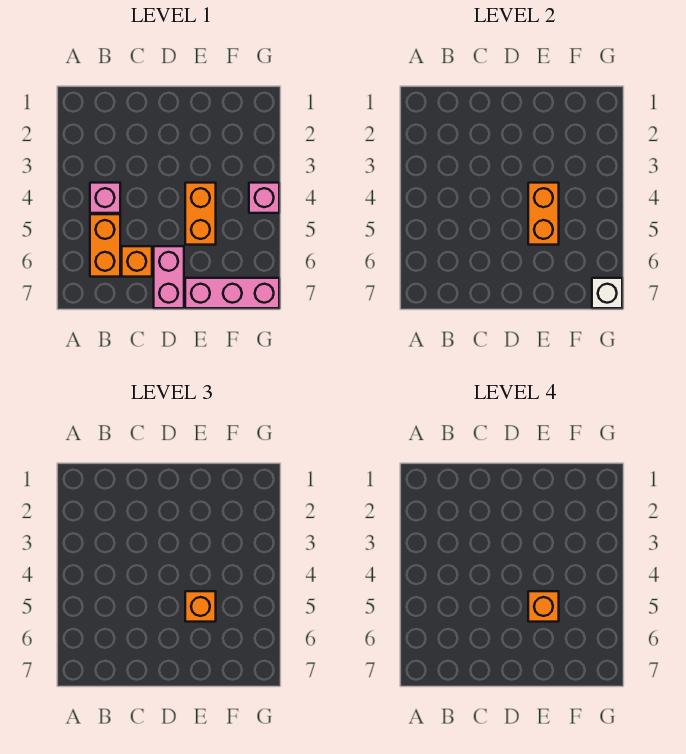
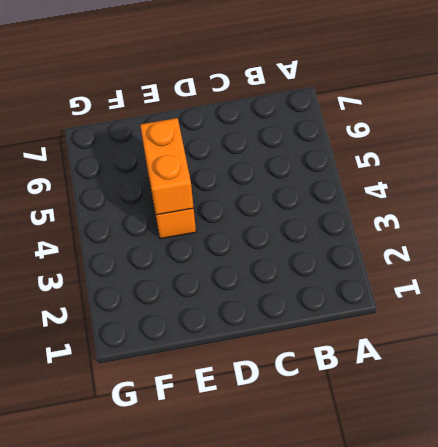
none -> pink brick B4 level 1
none -> orange brick B5:B6 level 1

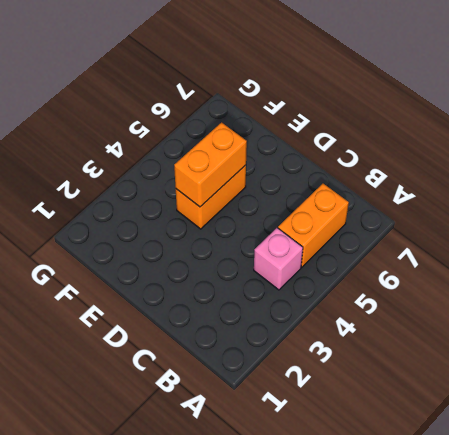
none -> orange brick C6 level 1
none -> pink brick D6:D7 level 1

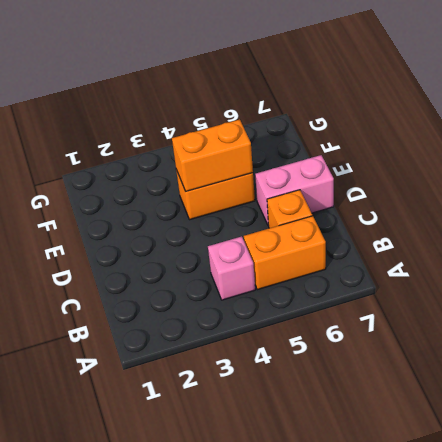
none -> pink brick E7:G7 level 1
none -> pink brick G4 level 1

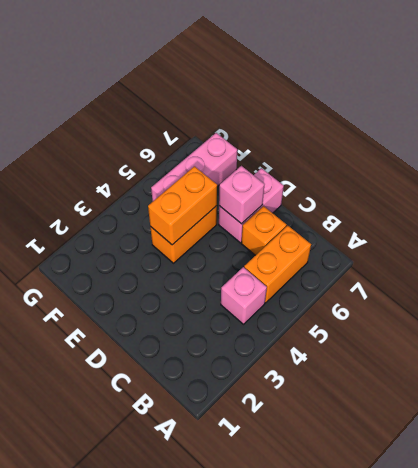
pink brick D6 level 2 -> pink brick G4 level 1
pink brick F5:F7 level 1 -> pink brick E7:G7 level 1
none -> white brick G7 level 2
none -> orange brick E5 level 3

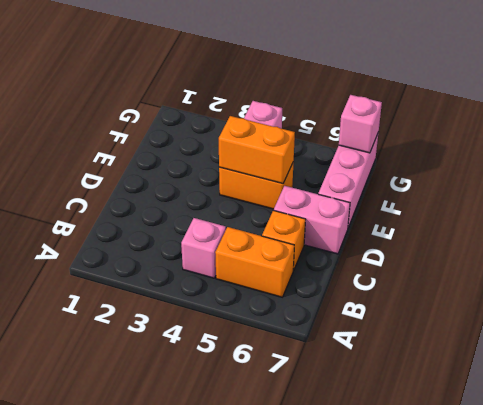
pink brick G7 level 2 -> white brick G7 level 2
none -> orange brick E5 level 3
none -> orange brick E5 level 4

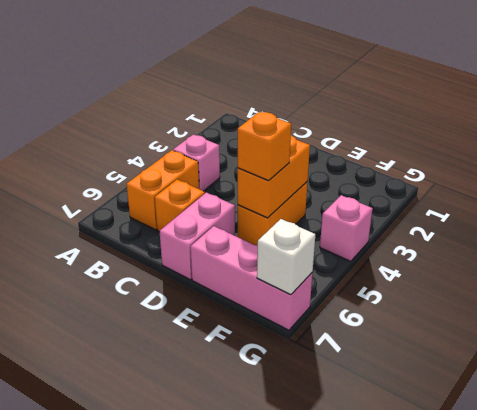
none -> orange brick E5 level 4

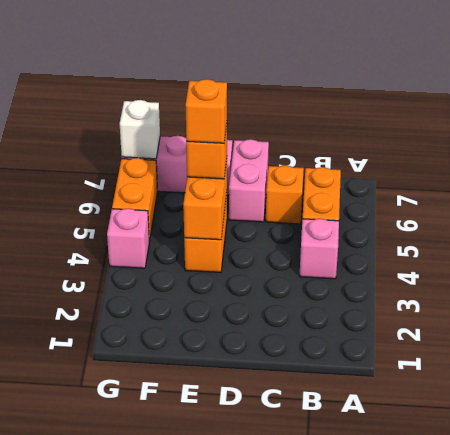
orange brick G5:G6 level 1 -> none

